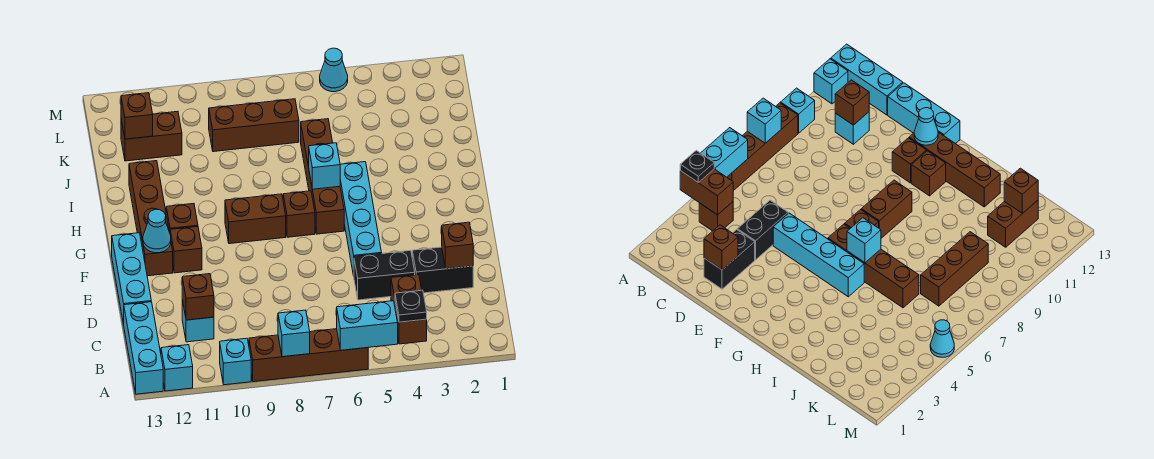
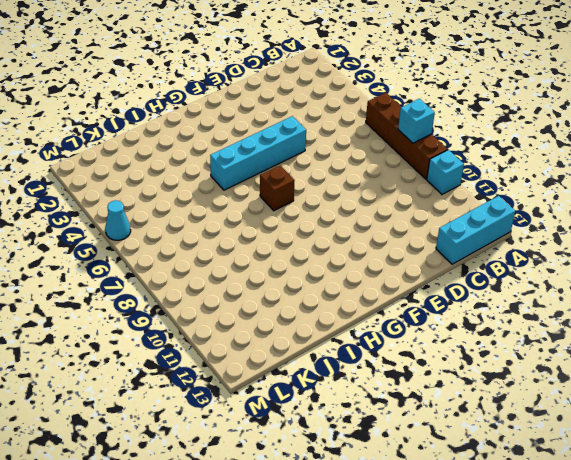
none -> cyan brick A12 level 1
none -> brown brick B4 level 1
none -> cyan brick C11 level 1

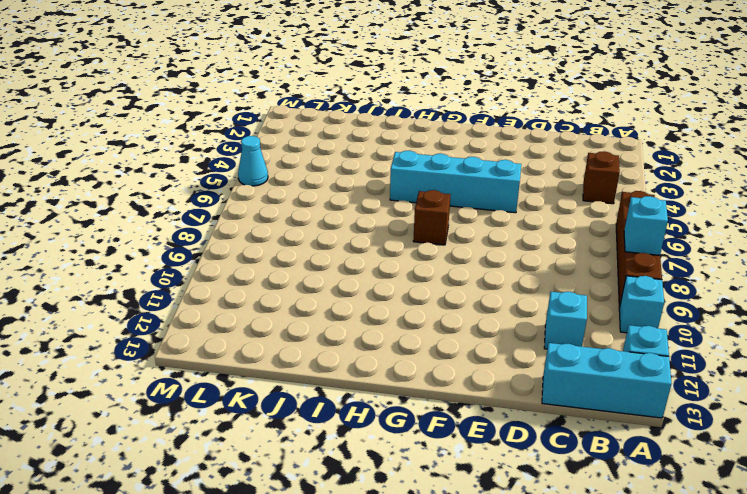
none -> black brick D2:D3 level 1
none -> black brick D4:D5 level 1
none -> cyan brick D13:F13 level 1

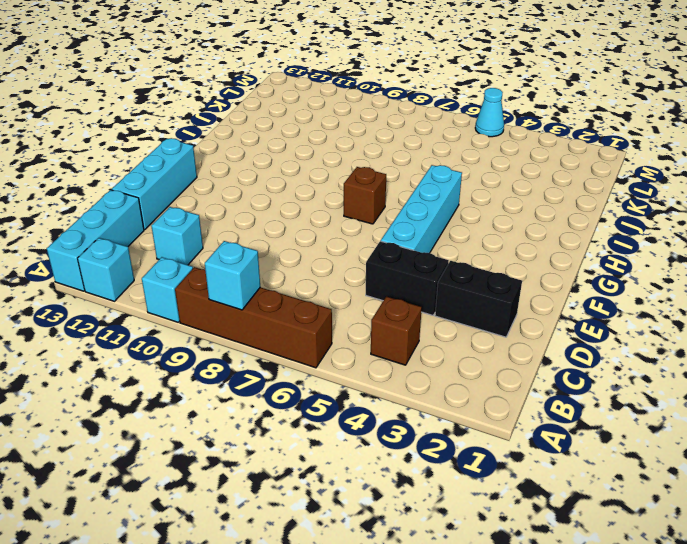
none -> brown brick F11 level 1
none -> brown brick F12:I12 level 1
none -> brown brick G6:J6 level 1

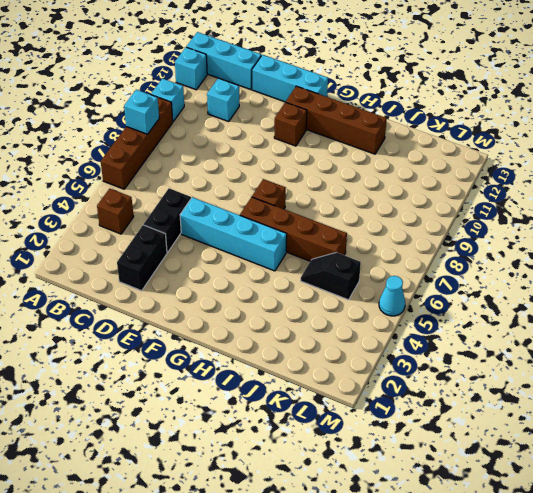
black slope J5:K5 level 1 top K -> none
none -> brown brick G8:G9 level 1
none -> brown brick G11 level 1
none -> brown brick K7:K9 level 1

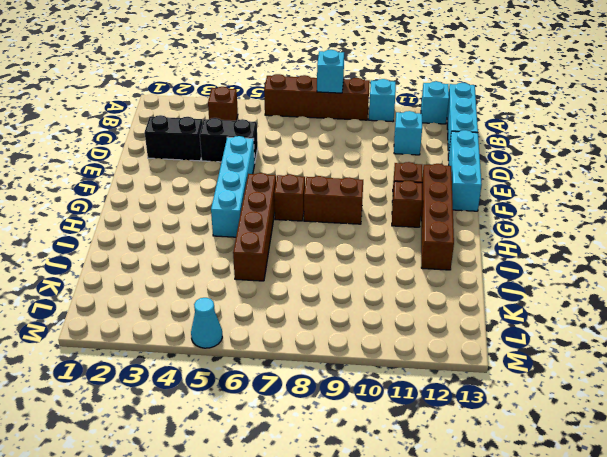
none -> brown brick K7:K9 level 1
none -> brown brick K11:K12 level 1
none -> brown brick A4:B4 level 2

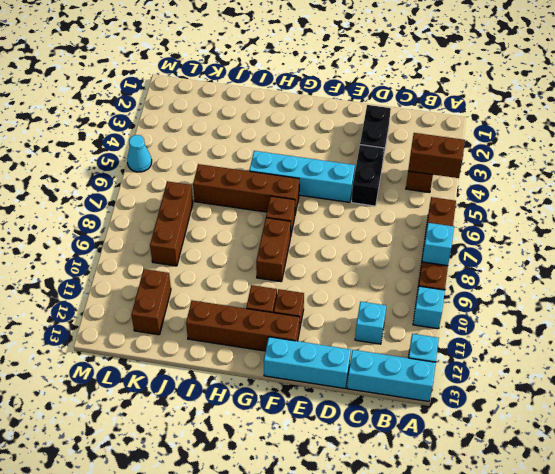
none -> cyan brick A5:A6 level 2
none -> brown brick C11 level 2
none -> brown brick D2 level 2

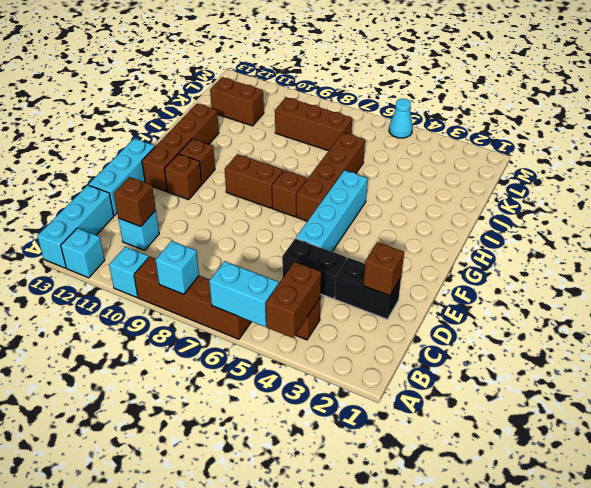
none -> cyan cone F12 level 2
none -> cyan brick H6 level 2
none -> brown brick K12 level 2

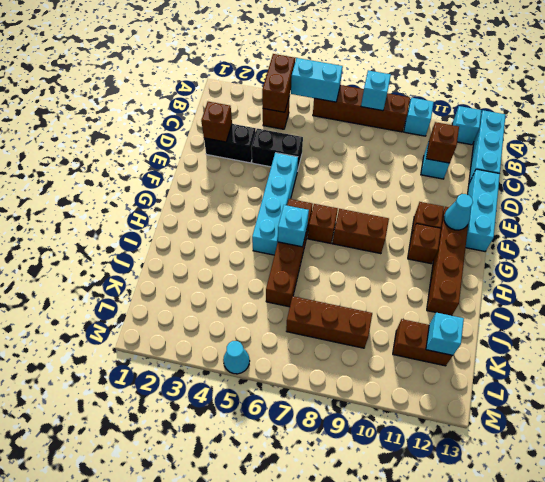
cyan brick K12 level 2 -> brown brick K12 level 2
none -> black plate A4 level 3

